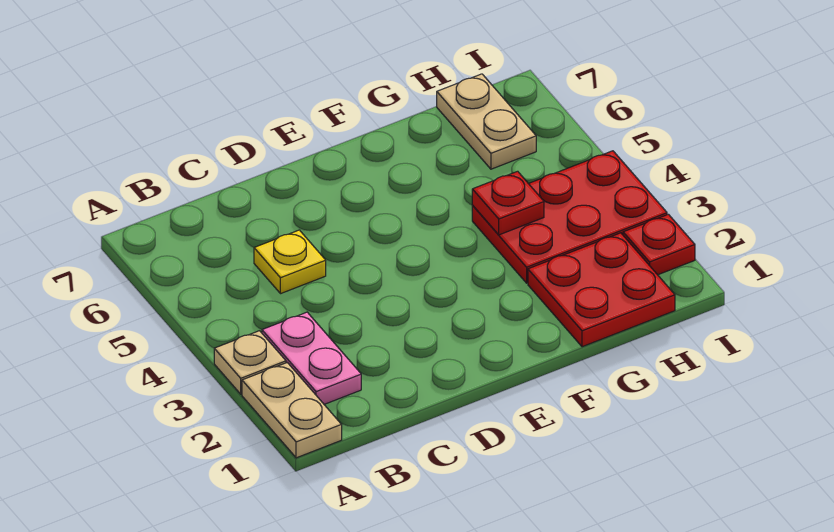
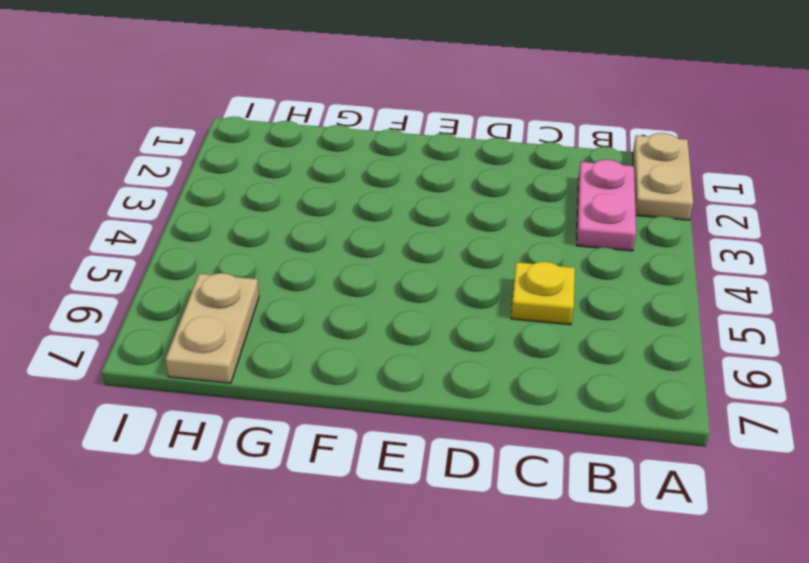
none -> tan plate A3 level 1
none -> red plate G1:H2 level 1

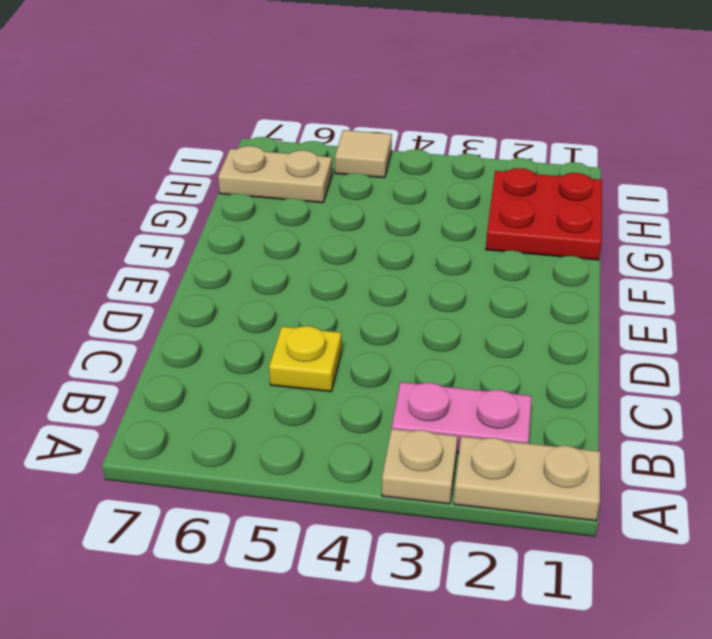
tan tile I5 level 1 -> none
none -> red plate G3:I4 level 1
none -> red plate I2 level 1

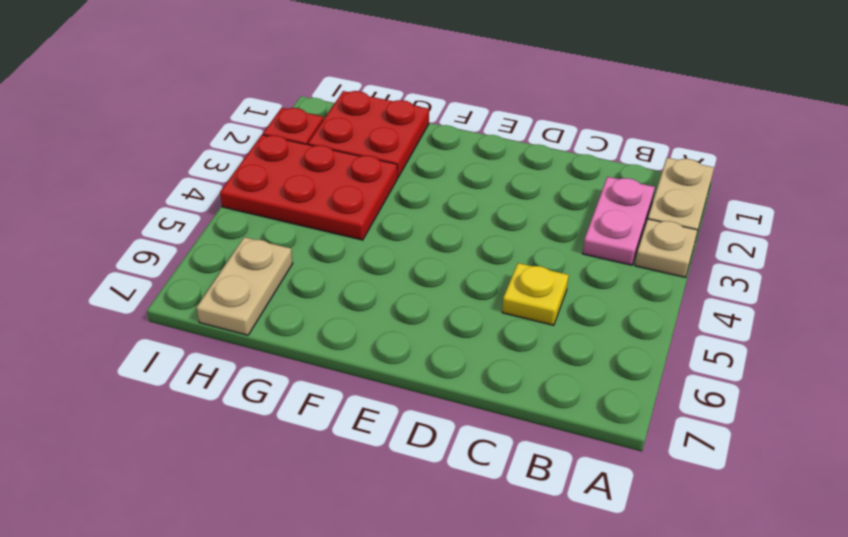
none -> red plate G4 level 2

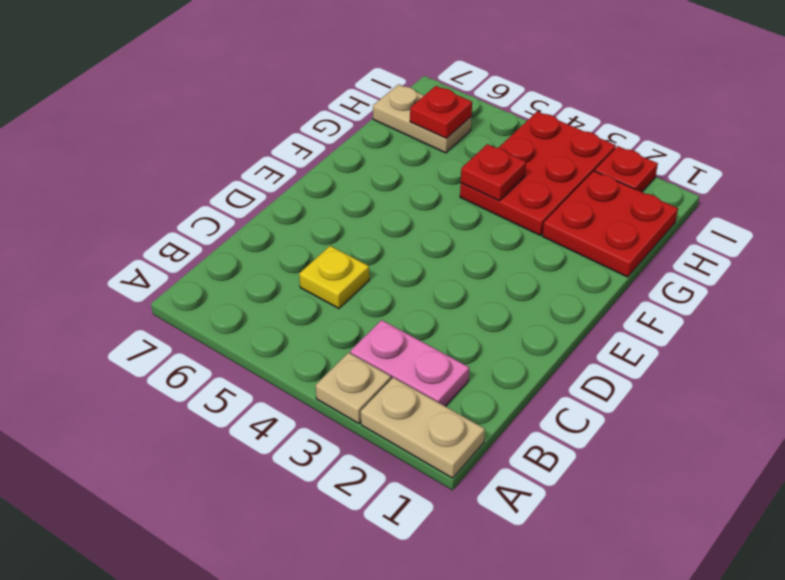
red plate H6 level 2 -> none

